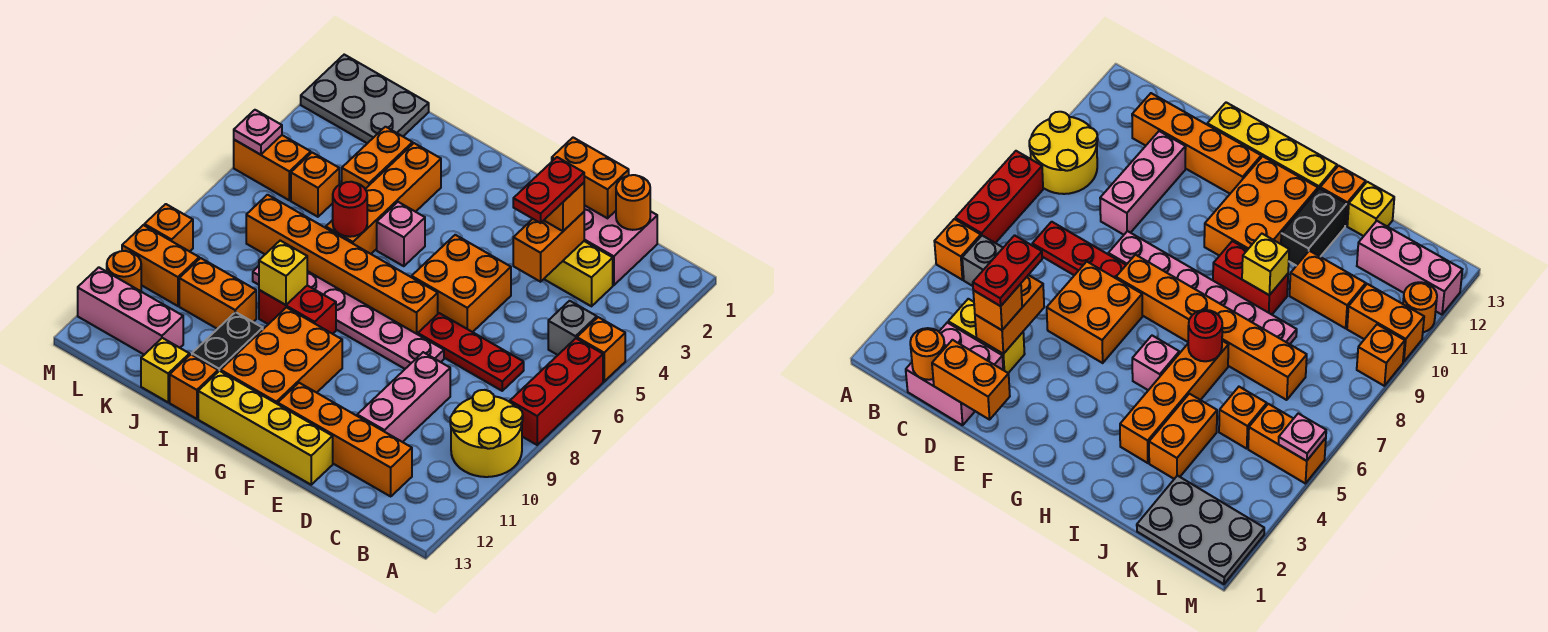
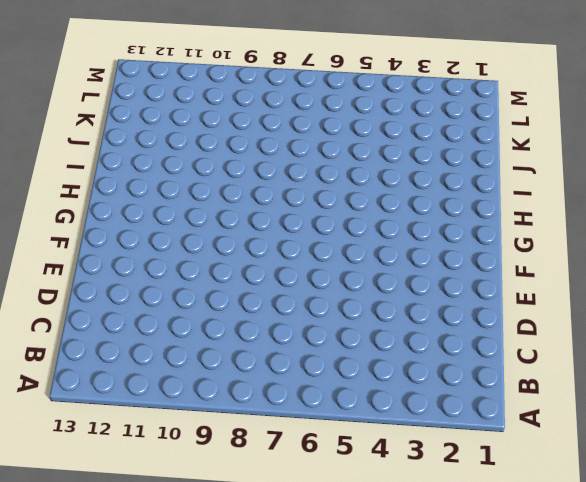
none -> orange brick A5 level 1
none -> red brick A6:A8 level 1
none -> yellow round brick A9:B10 level 1
none -> grey brick B5 level 1

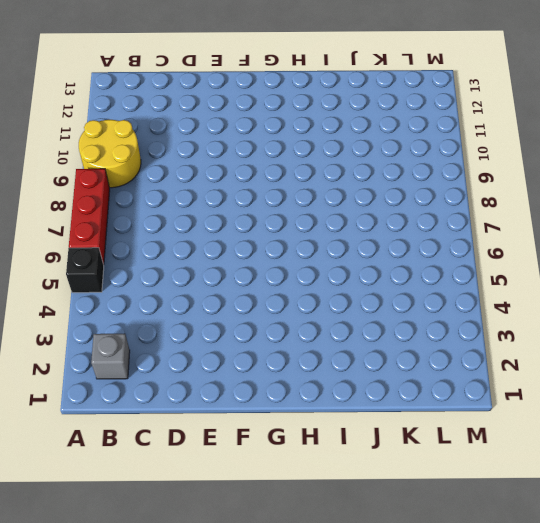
black brick A5 level 1 -> orange brick A5 level 1
grey brick B2 level 1 -> grey brick B5 level 1
none -> pink brick C1:D2 level 1
none -> yellow brick C3:D3 level 1
none -> red plate C7:E7 level 1
none -> orange brick C12:F12 level 1

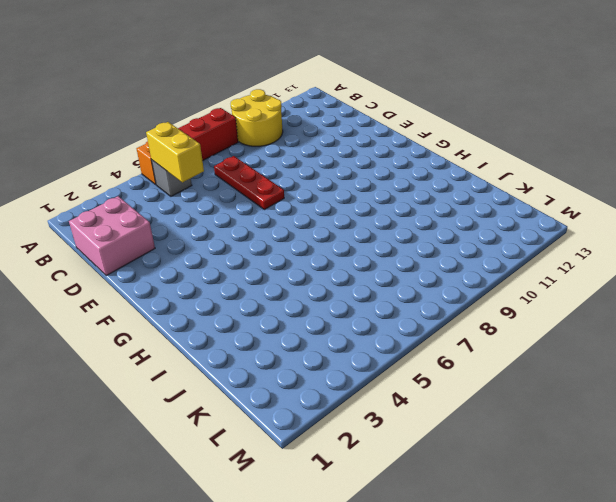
yellow brick B5:C5 level 2 -> yellow brick C3:D3 level 1
none -> orange brick C12:F12 level 1
none -> pink brick D9:D11 level 1
none -> orange brick E5:F6 level 1
none -> pink plate E8:J8 level 1

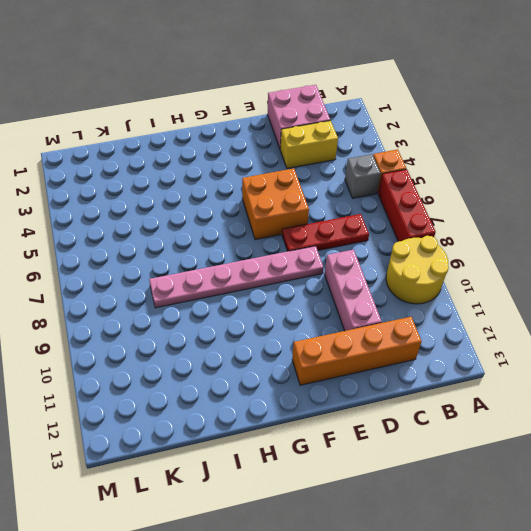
none -> yellow brick E13:H13 level 1
none -> orange brick F7:K7 level 1
none -> orange brick G10:H12 level 1
none -> pink brick H5 level 1

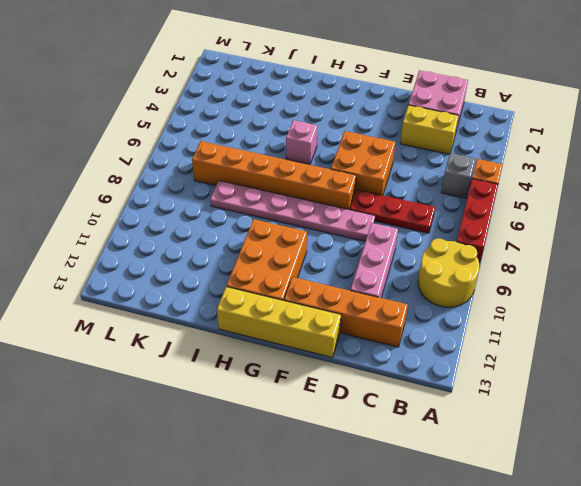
none -> red brick H9:I9 level 1
none -> orange brick I3:I6 level 1
none -> black brick I11:I12 level 1
none -> orange brick I13 level 1

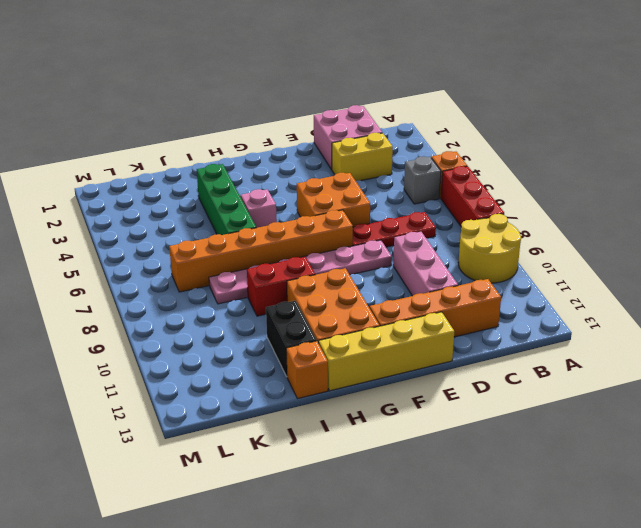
green brick I3:I6 level 1 -> orange brick I3:I6 level 1
none -> orange brick J3:J4 level 1
none -> orange brick J10:K10 level 1
none -> yellow brick J13 level 1
none -> grey plate K1:M2 level 1

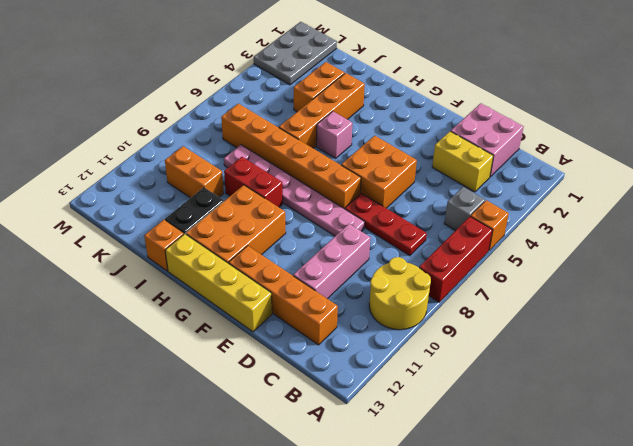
grey plate L1:M3 level 1 -> grey plate K1:M2 level 1
none -> yellow brick J13 level 1
none -> orange brick K5 level 1
none -> pink brick K12:M12 level 1
none -> orange brick L5:M5 level 1

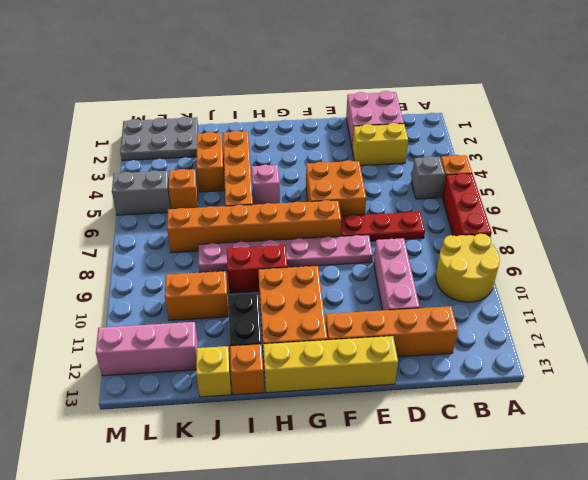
grey brick L5:M5 level 1 -> orange brick L5:M5 level 1
none -> orange brick L10:M10 level 1
none -> orange brick M9 level 1
none -> orange round brick M11 level 1
none -> orange round brick C1 level 2

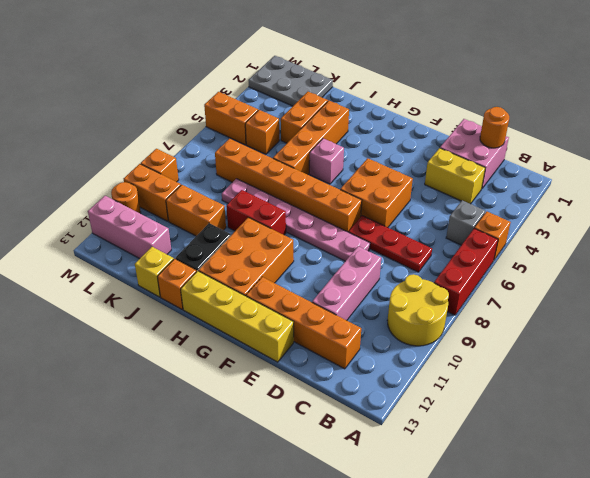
none -> orange brick D1:E1 level 2
none -> orange brick D3:D4 level 2
none -> red round brick I6 level 2
none -> yellow brick I9 level 2

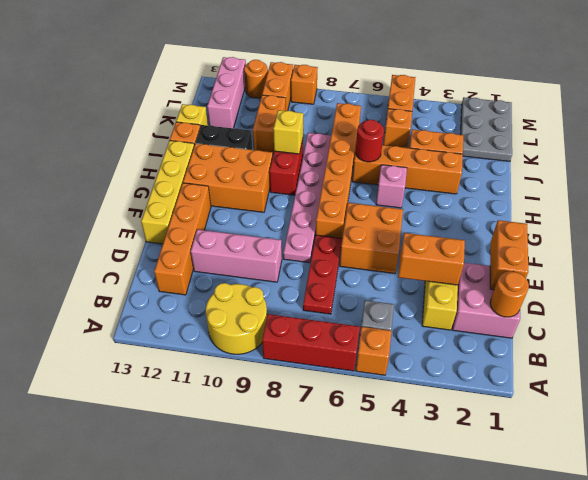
none -> pink plate M5 level 2
none -> orange brick D3 level 3
none -> red plate D3:D4 level 4

